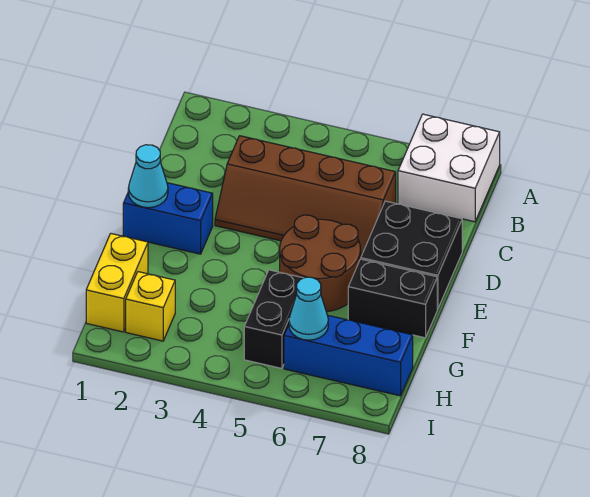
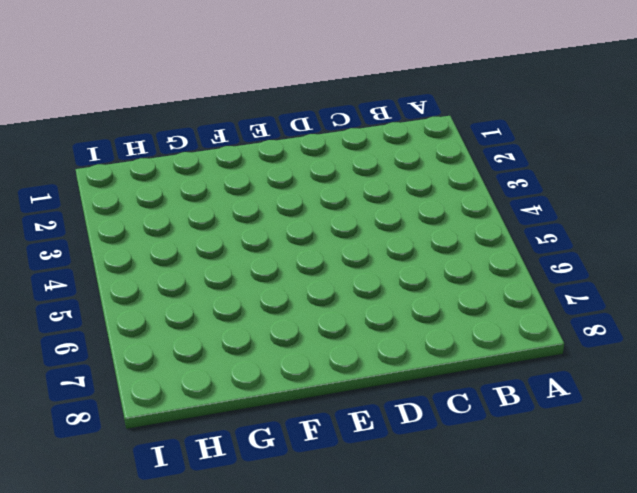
none -> white brick A7:B8 level 1
none -> brown slope C3:D6 level 1 top C
none -> black brick D7:E8 level 1

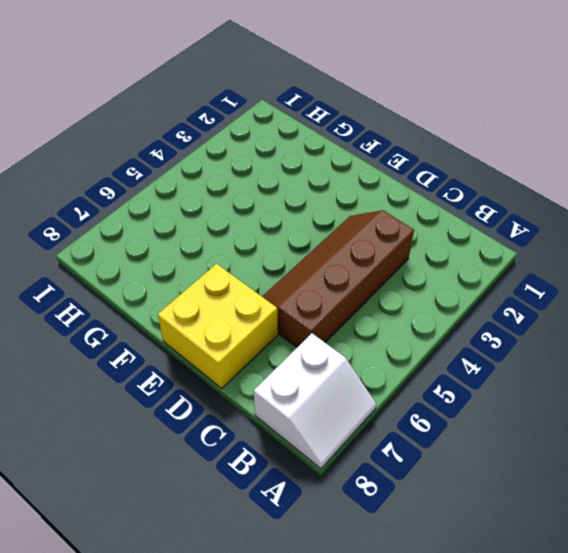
white slope A7:B8 level 1 top B -> white brick A7:B8 level 1
yellow brick D7:E8 level 1 -> black brick D7:E8 level 1
none -> blue brick E1:E2 level 1
none -> brown round brick E5:F6 level 1
none -> black brick F7:F8 level 1

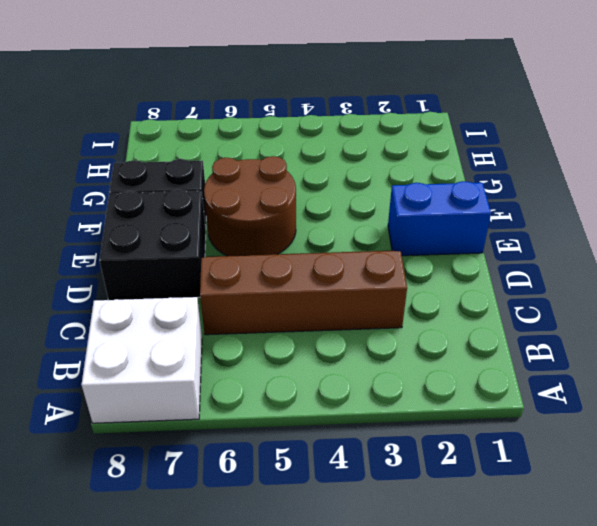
none -> yellow brick G1:H1 level 1
none -> black brick G5:H5 level 1
none -> yellow brick H2 level 1

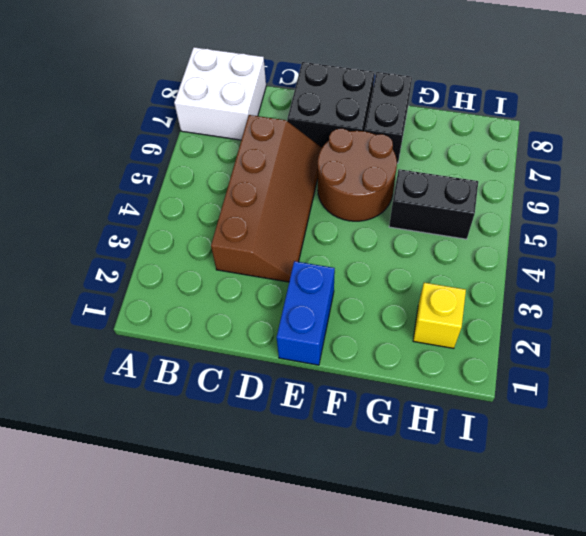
none -> yellow brick G1:H1 level 1
none -> blue brick H6:H8 level 1
none -> cyan cone E1 level 2

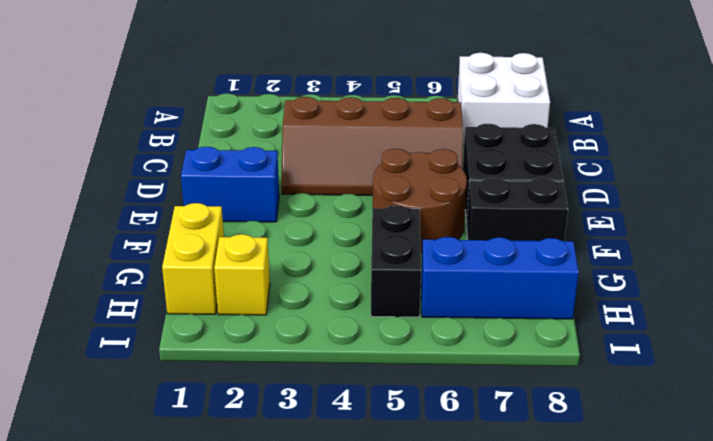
none -> cyan cone E1 level 2
none -> cyan cone H6 level 2

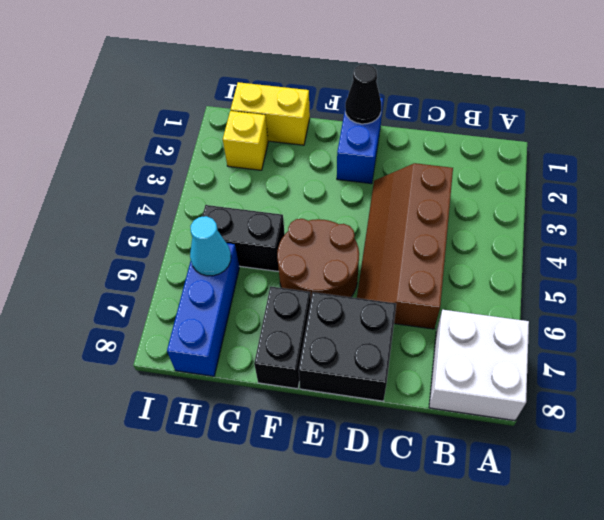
black cone E1 level 2 -> cyan cone E1 level 2

